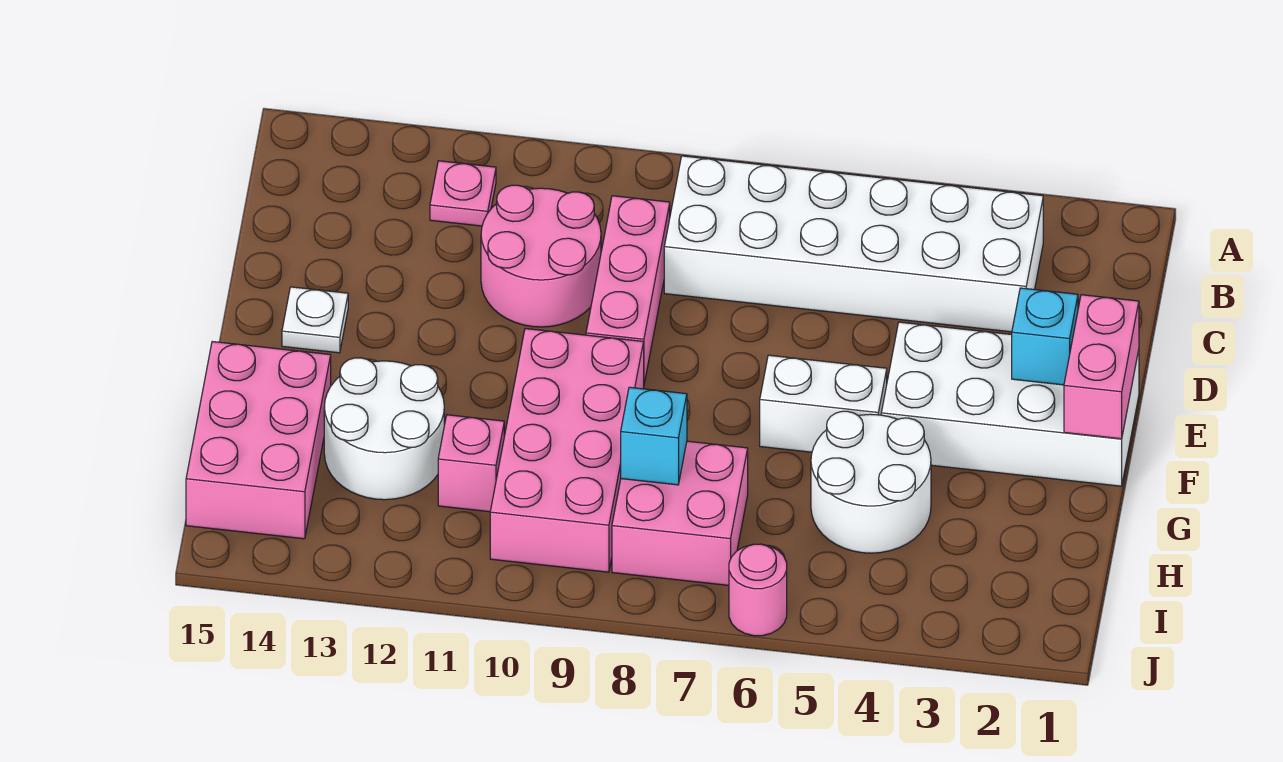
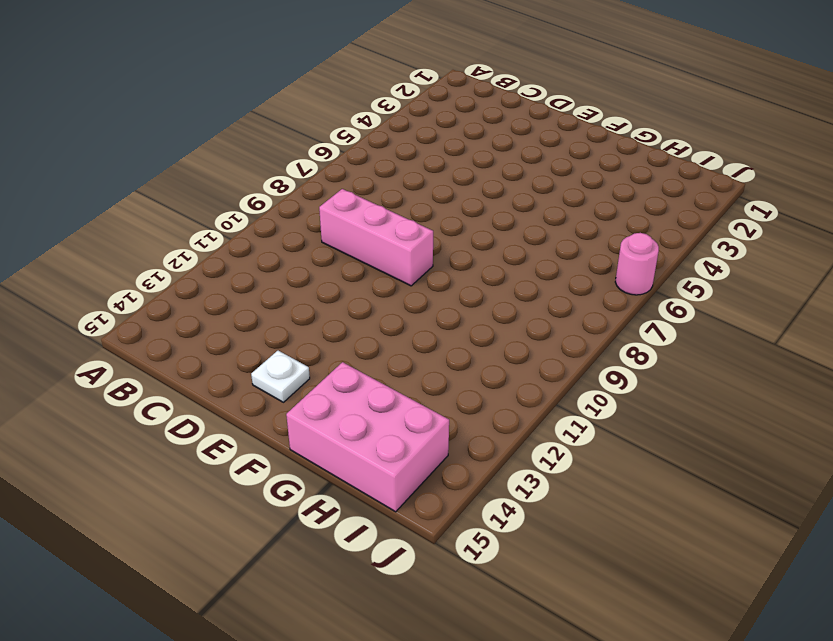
none -> white brick B3:C8 level 1
none -> pink plate B12 level 1
none -> pink round brick C10:D11 level 1

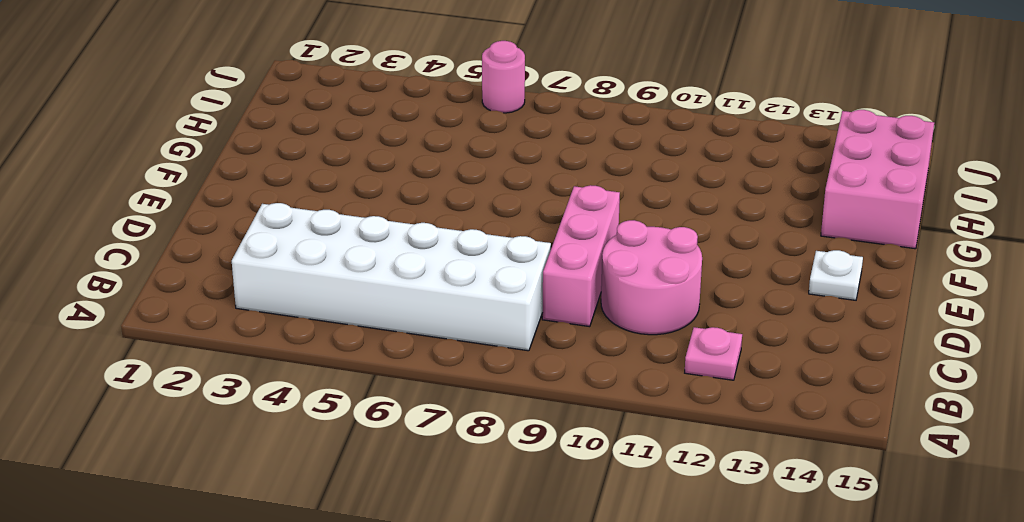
none -> white brick E1:F4 level 1
none -> white brick F5:F6 level 1
none -> pink brick F9:I10 level 1

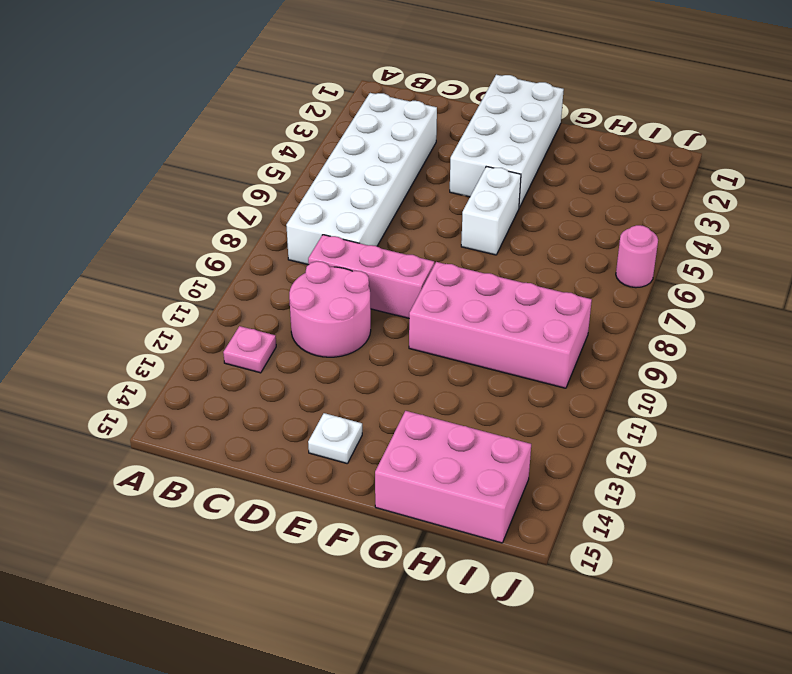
none -> white round brick G4:H5 level 1
none -> white round brick G12:H13 level 1
none -> pink brick H7:I8 level 1

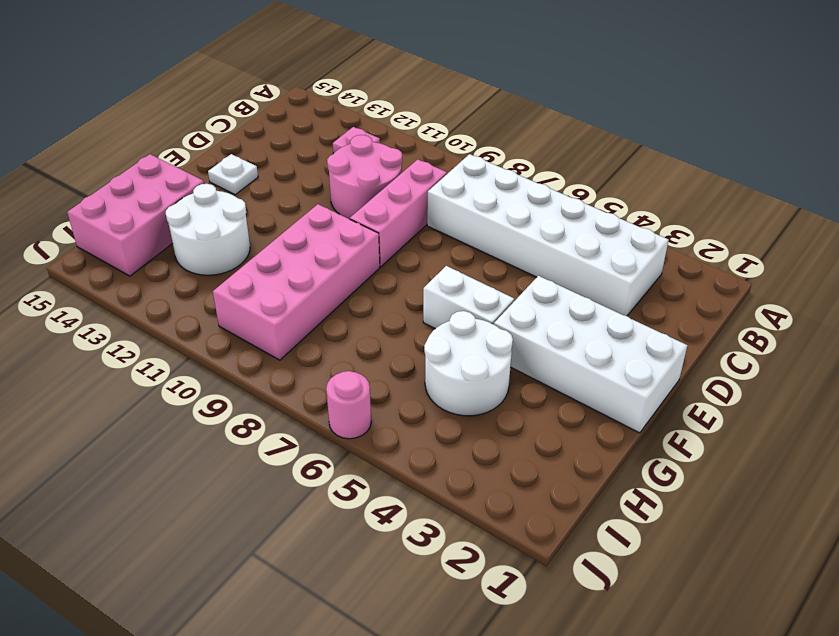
none -> pink brick H7:I8 level 1
none -> pink brick H11 level 1
none -> pink brick E1:F1 level 2

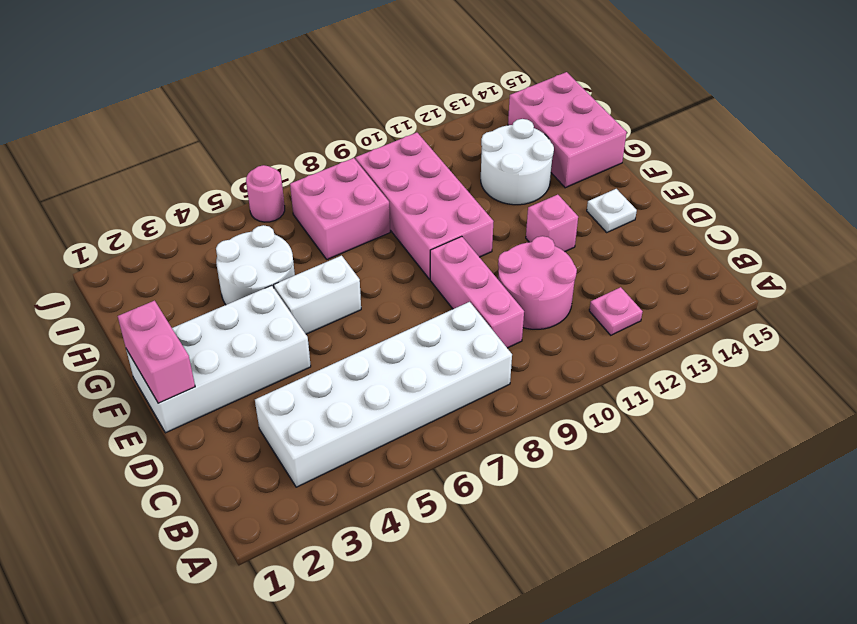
pink brick E12 level 1 -> pink brick H11 level 1
none -> cyan brick E2 level 2
none -> cyan brick H8 level 2

